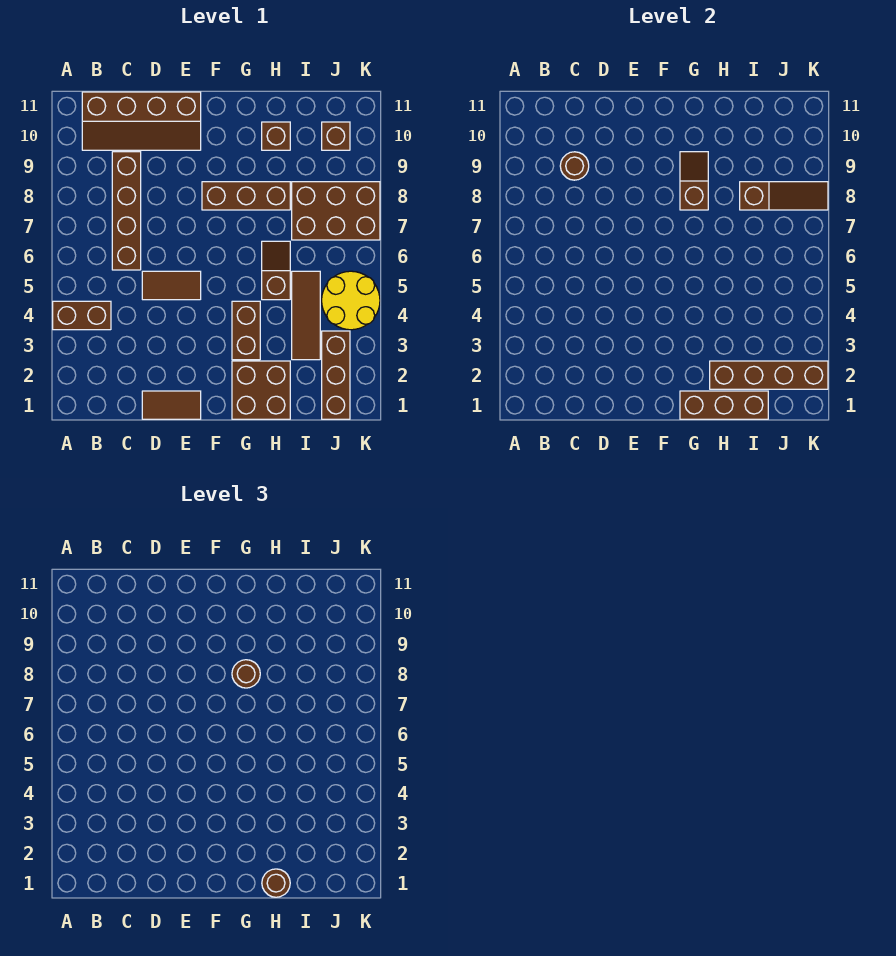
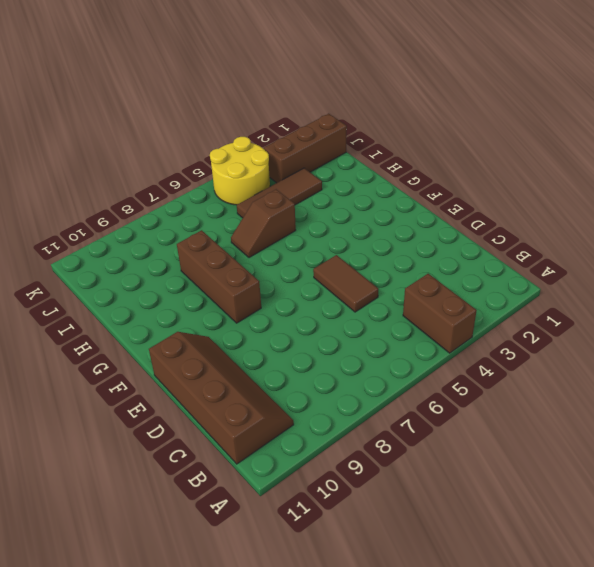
none -> brown brick C6:C9 level 1
none -> brown tile D1:E1 level 1
none -> brown brick G1:H2 level 1

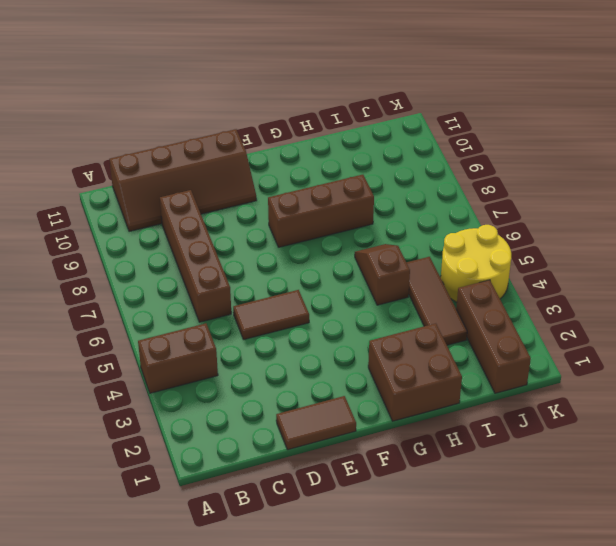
none -> brown brick G3:G4 level 1
none -> brown brick H10 level 1
none -> brown brick I7:K8 level 1

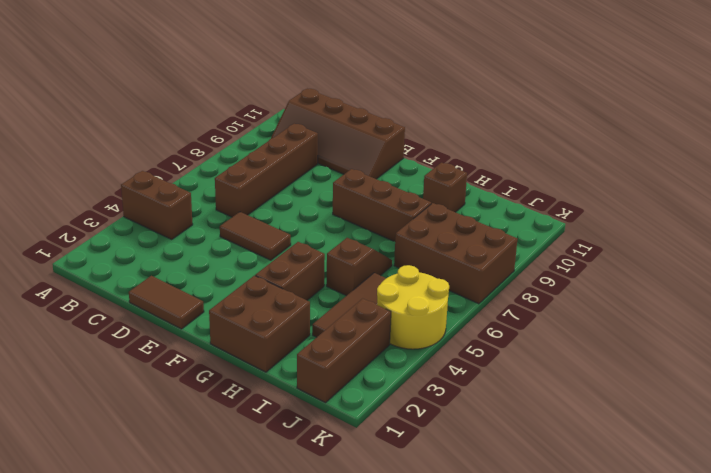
none -> brown brick J10 level 1
none -> brown round brick C9 level 2
none -> brown brick G1:I1 level 2

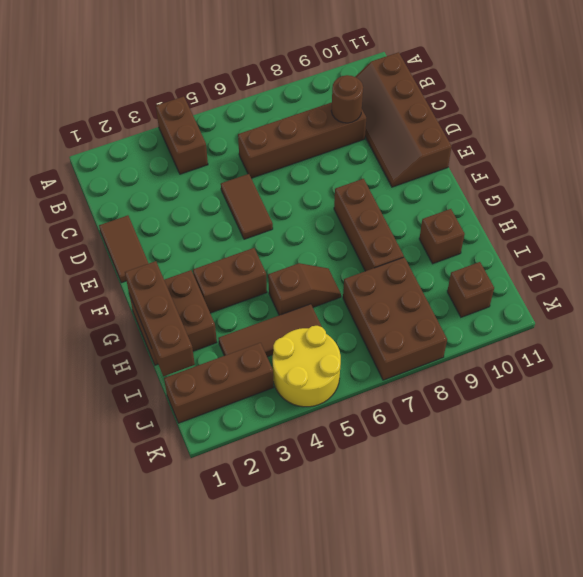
none -> brown slope G8:G9 level 2 top 8
none -> brown brick H2:K2 level 2
none -> brown slope I8:K8 level 2 top I

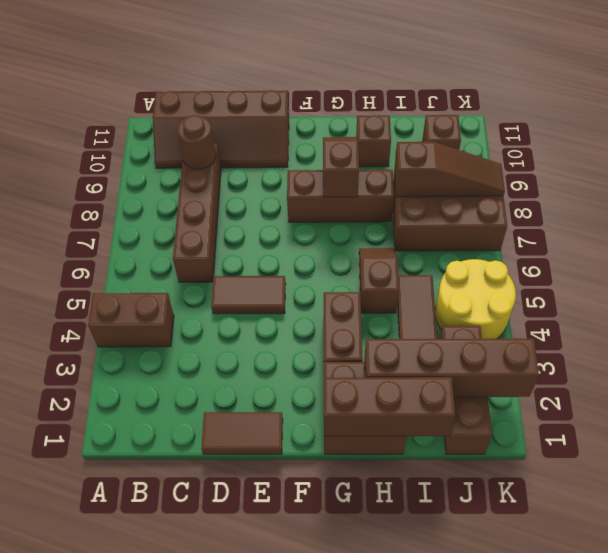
none -> brown round brick G8 level 3
none -> brown round brick H1 level 3

